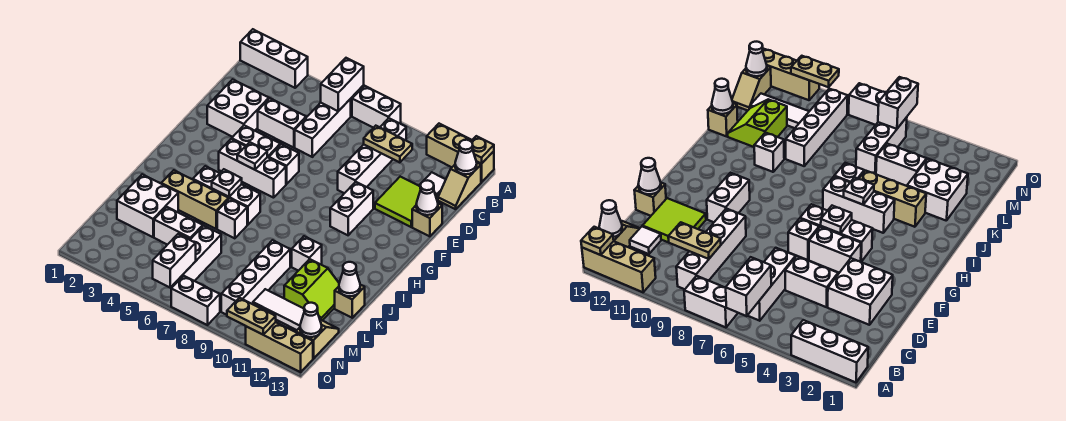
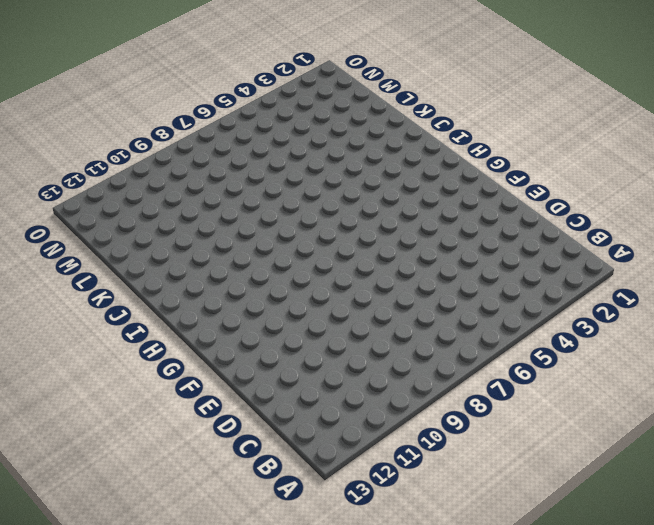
none -> white brick A1:A3 level 1
none -> white brick A7:A8 level 1
none -> tan brick A11:A13 level 1
none -> white brick B6:D6 level 1

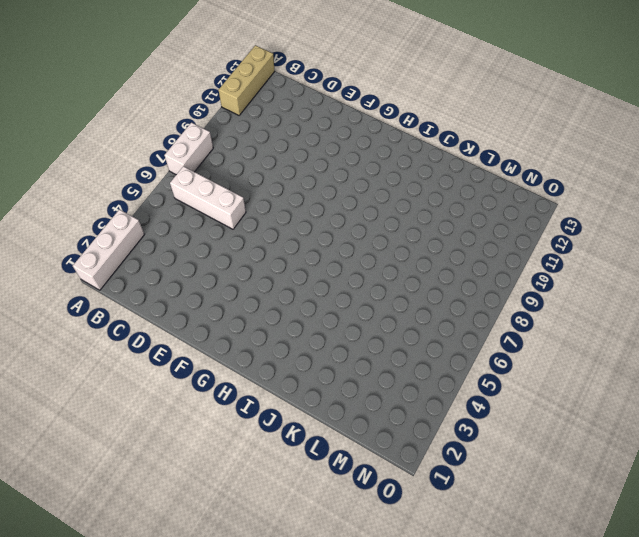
none -> white brick B9:E9 level 1
none -> tan slope B13:C13 level 1 top B
none -> white tile C12 level 1
none -> white brick D2:E3 level 1

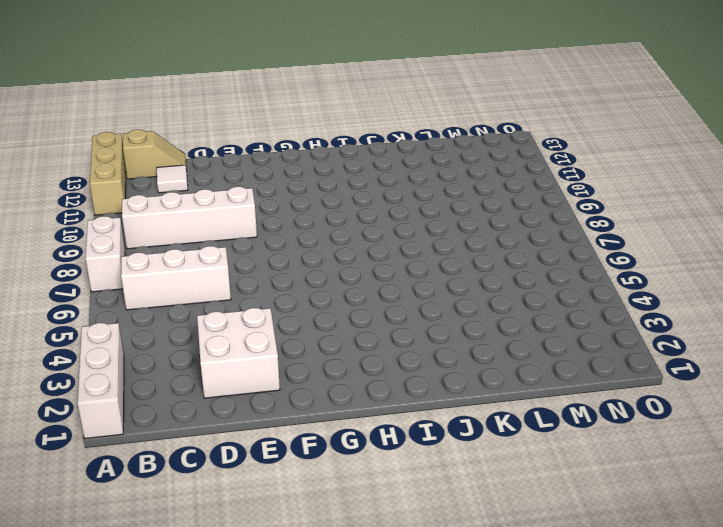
none -> white brick D4:D5 level 1
none -> lime tile D11:E12 level 1
none -> tan brick E13 level 1
none -> white brick F4:F5 level 1

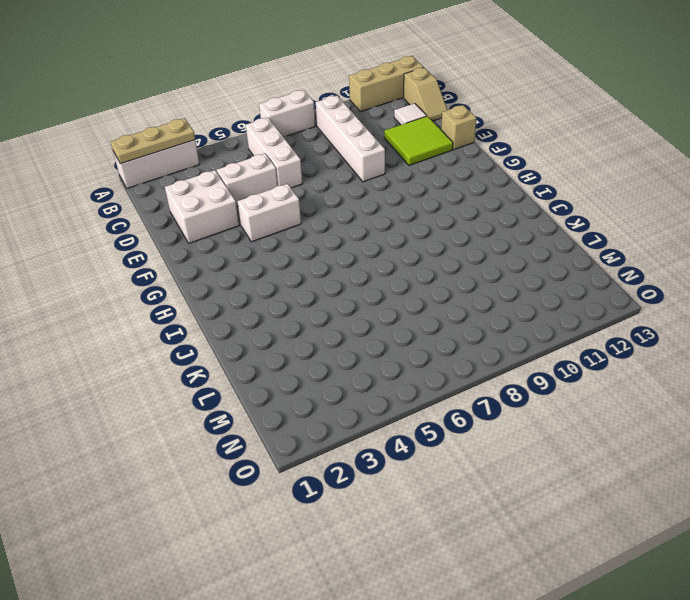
tan plate A1:A3 level 2 -> none
none -> white brick F6 level 1
none -> white brick F10:G10 level 1
none -> white brick G4:G6 level 1
none -> white brick I4:I6 level 1

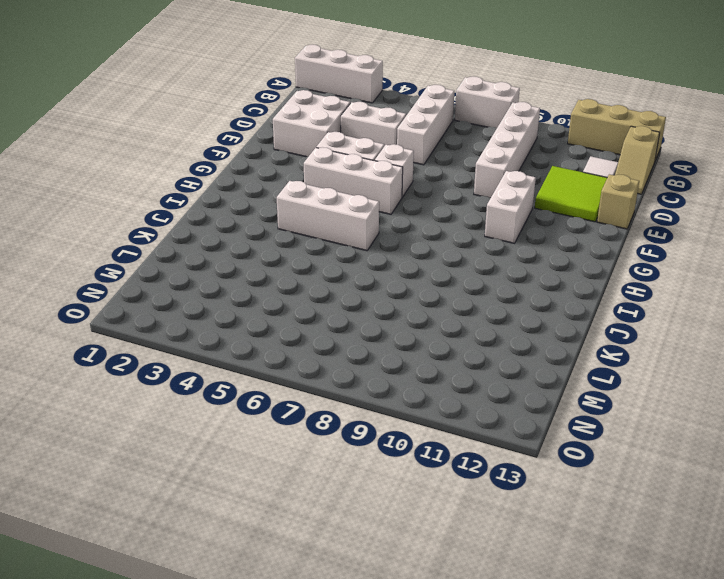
none -> tan brick J3:J5 level 1
none -> white brick J6 level 1
none -> white brick J10 level 1
none -> white brick K2:L3 level 1

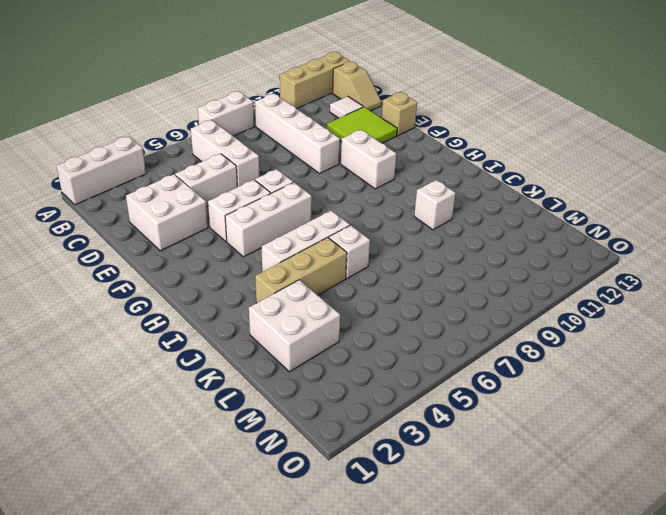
none -> white brick K9:N9 level 1
none -> lime slope K11:L12 level 1 top 11
none -> tan brick K13 level 1
none -> white brick L4:L5 level 1

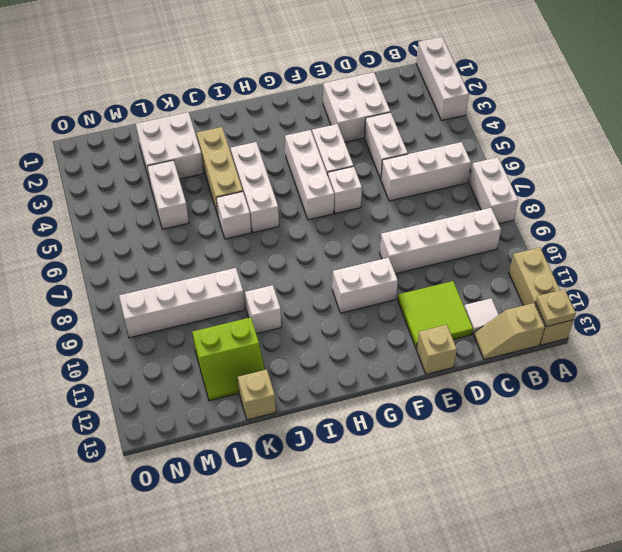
none -> white brick L6:N6 level 1
none -> white tile M10:M12 level 1
none -> tan slope M13:N13 level 1 top N
none -> white brick O7:O8 level 1

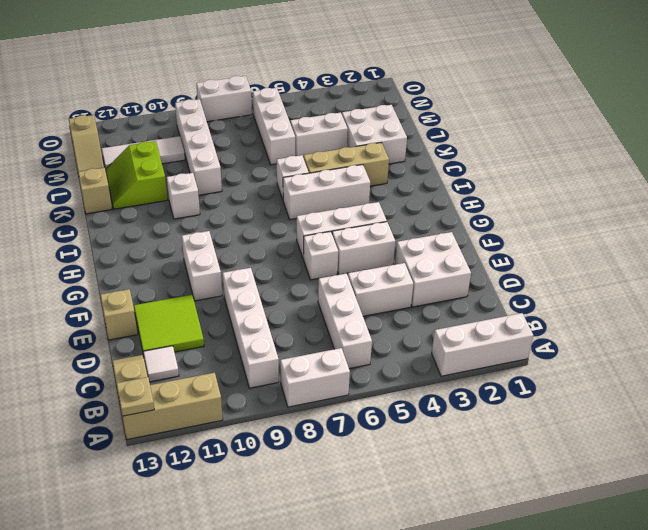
none -> tan brick O11:O13 level 1
none -> white brick A6:B6 level 2
none -> white cone B13 level 2
none -> tan plate C9:C10 level 2

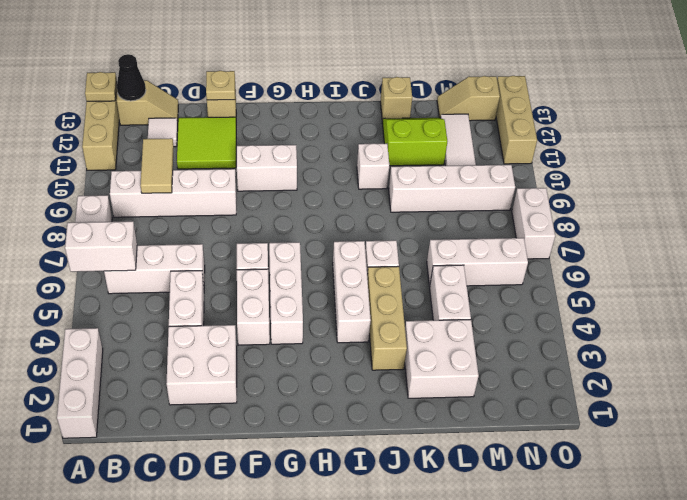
black cone B13 level 2 -> white cone B13 level 2
tan tile C9:C10 level 2 -> tan plate C9:C10 level 2
tan plate E13 level 2 -> white cone E13 level 2
none -> white plate G5 level 2
none -> white plate I5 level 2
none -> white cone K13 level 2
none -> white brick N6:O6 level 2

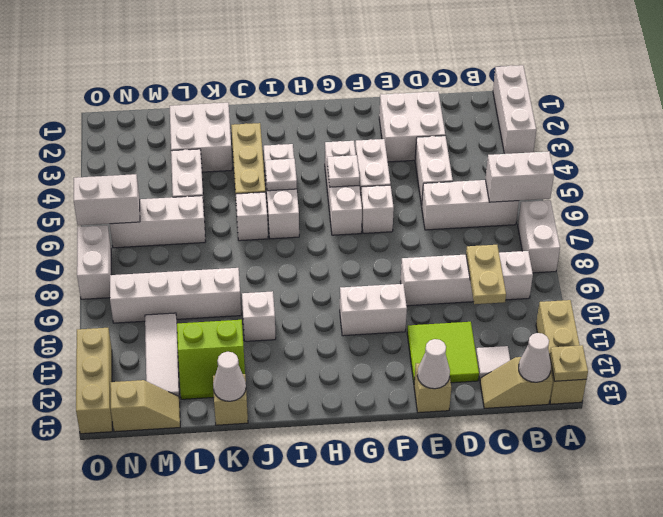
none -> white cone N13 level 2
none -> tan plate O10:O11 level 2

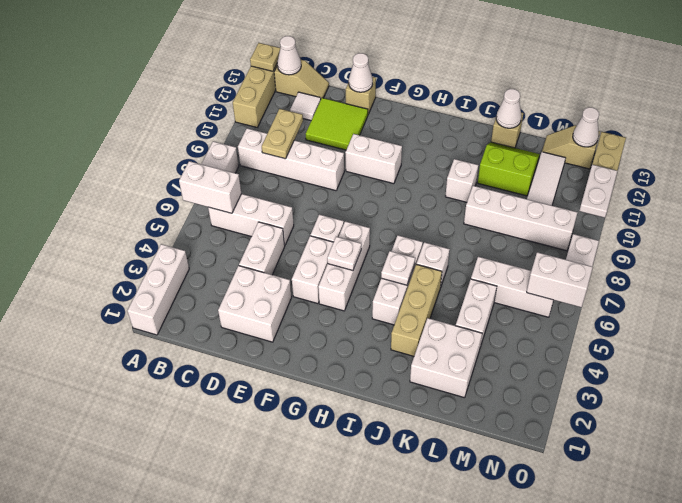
white plate O10:O11 level 2 -> tan plate O10:O11 level 2

